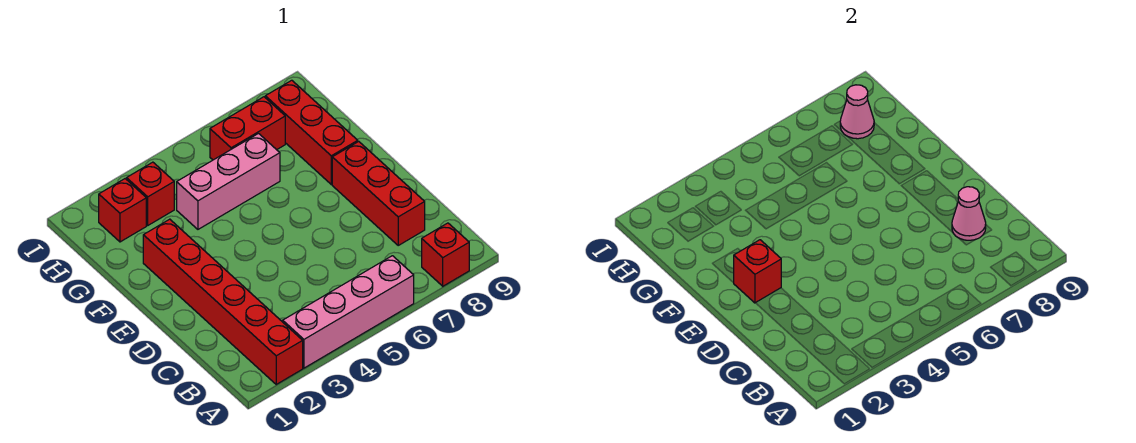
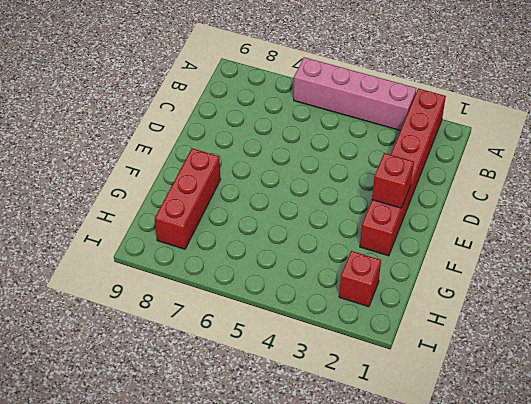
none -> red brick A8 level 1
none -> red brick C8:E8 level 1
none -> pink brick G4:G6 level 1

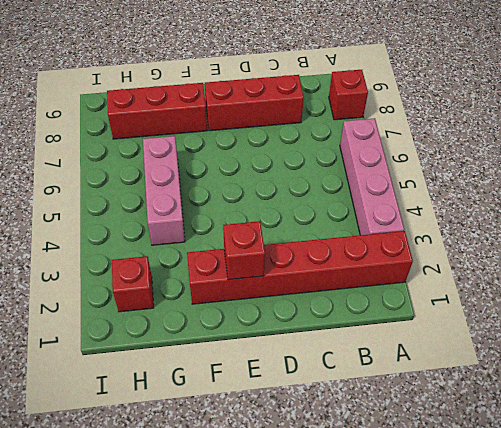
none -> red brick H3 level 1
none -> red brick H6:H7 level 1
none -> pink cone C8 level 2

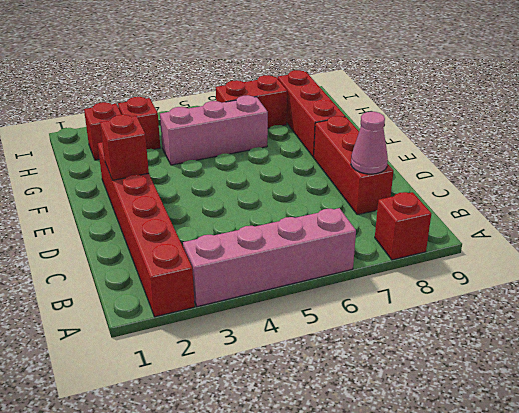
none -> pink cone H8 level 2

